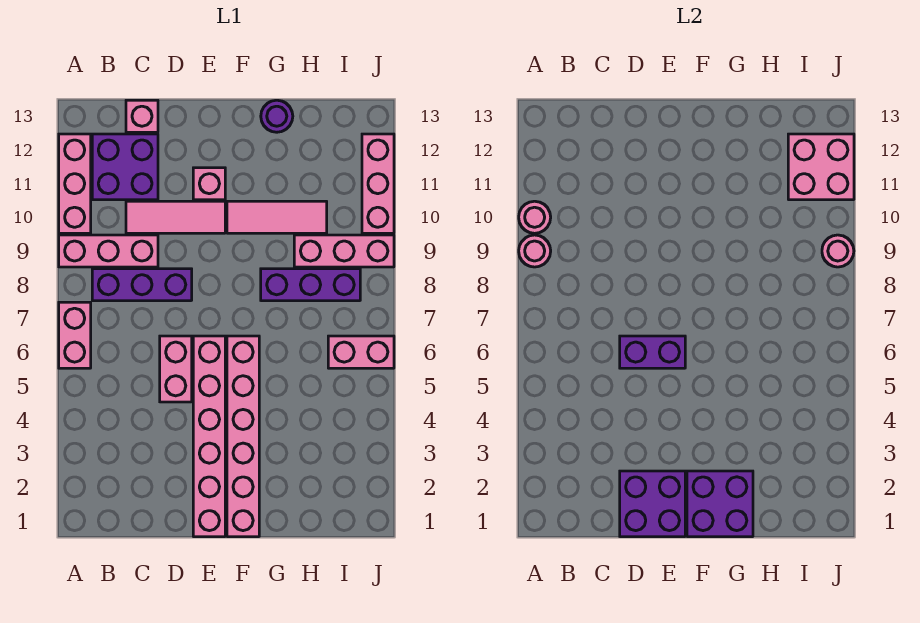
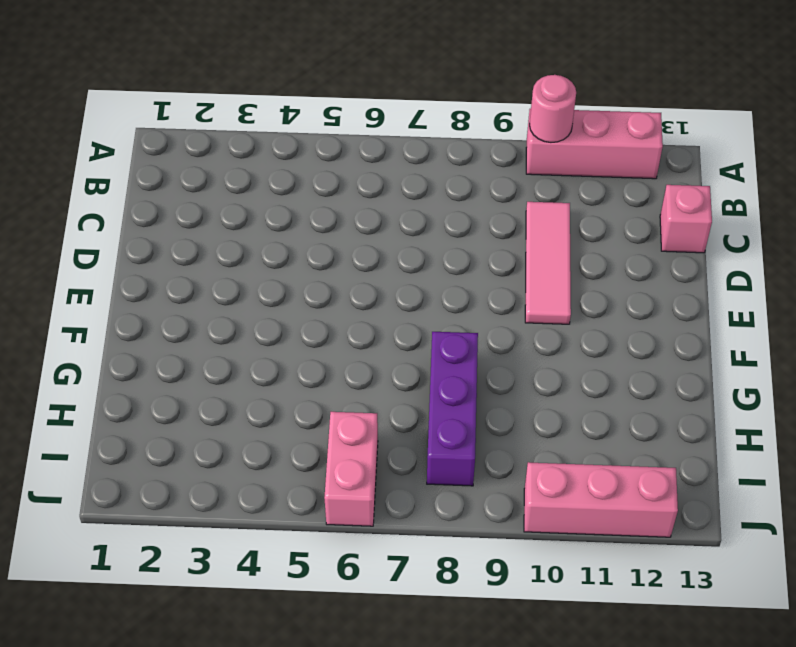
none -> pink brick A6:A7 level 1
none -> pink brick A9:C9 level 1
none -> purple brick B8:D8 level 1

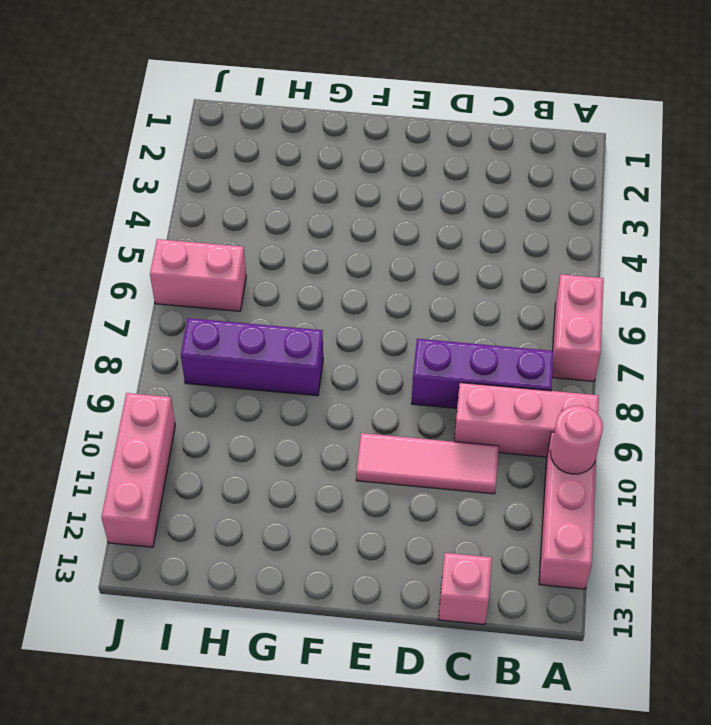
none -> purple brick B11:C12 level 1
none -> pink brick D5:D6 level 1
none -> pink brick E1:E6 level 1

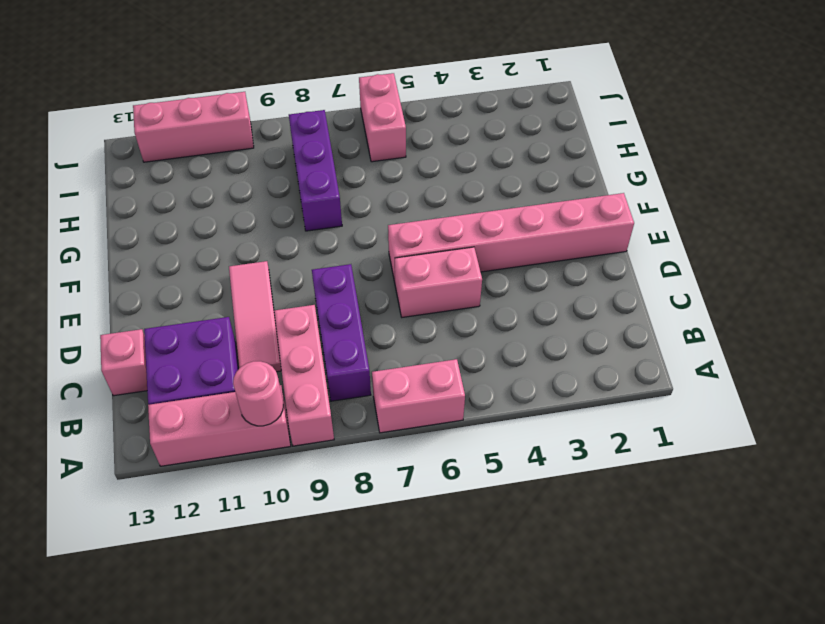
none -> pink brick E11 level 1
none -> pink brick F1:F6 level 1
none -> pink tile F10:H10 level 1

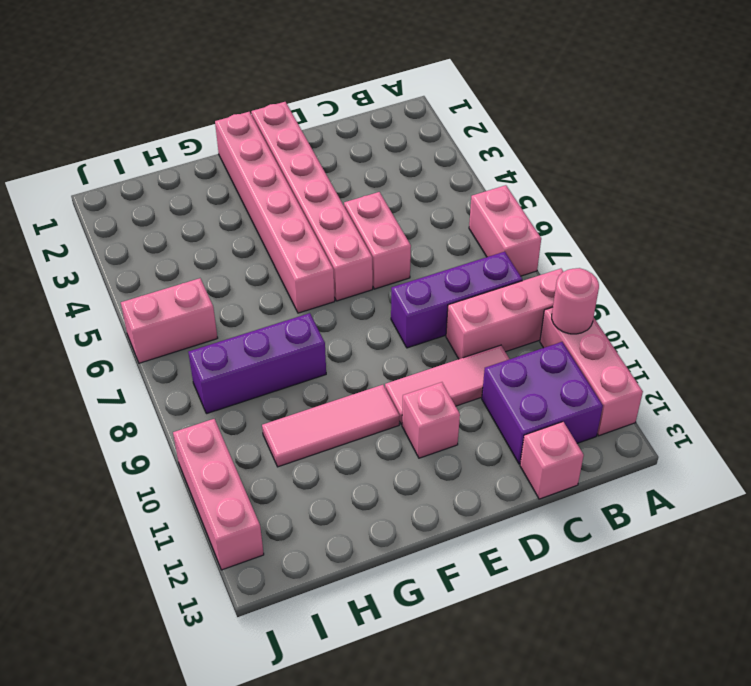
none -> purple round brick G13 level 1
none -> pink brick H9:J9 level 1
none -> pink round brick A9 level 2

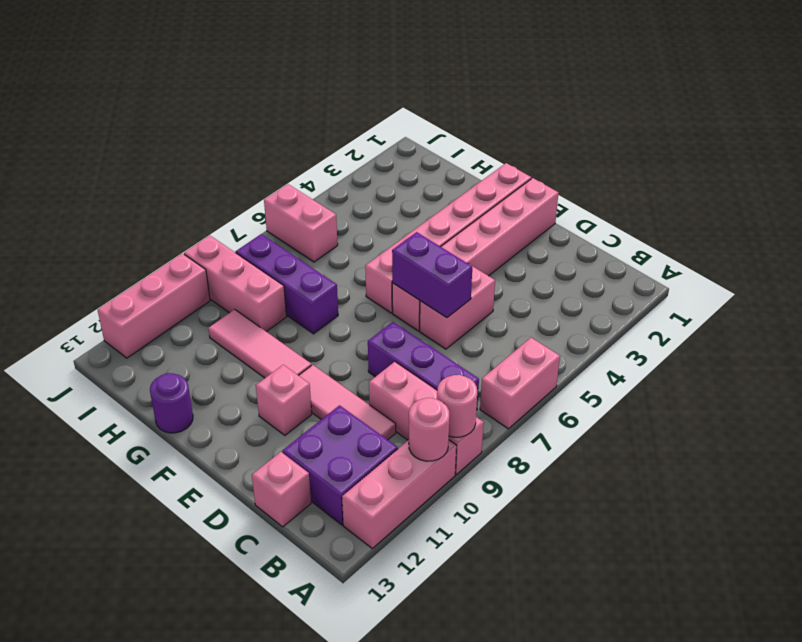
none -> purple brick D1:E2 level 2
none -> purple brick F1:G2 level 2
none -> pink brick I11:J12 level 2

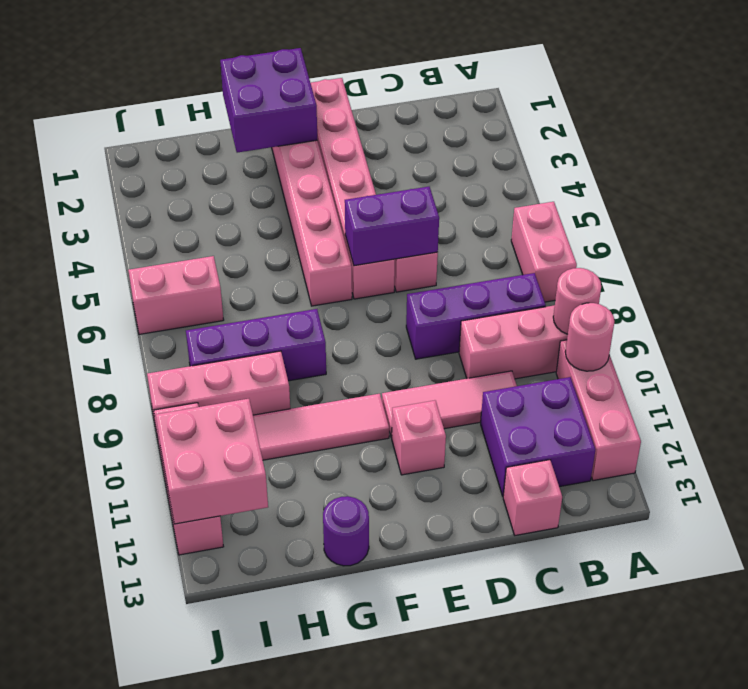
none -> purple brick D1:E2 level 2
none -> pink round brick J9 level 2

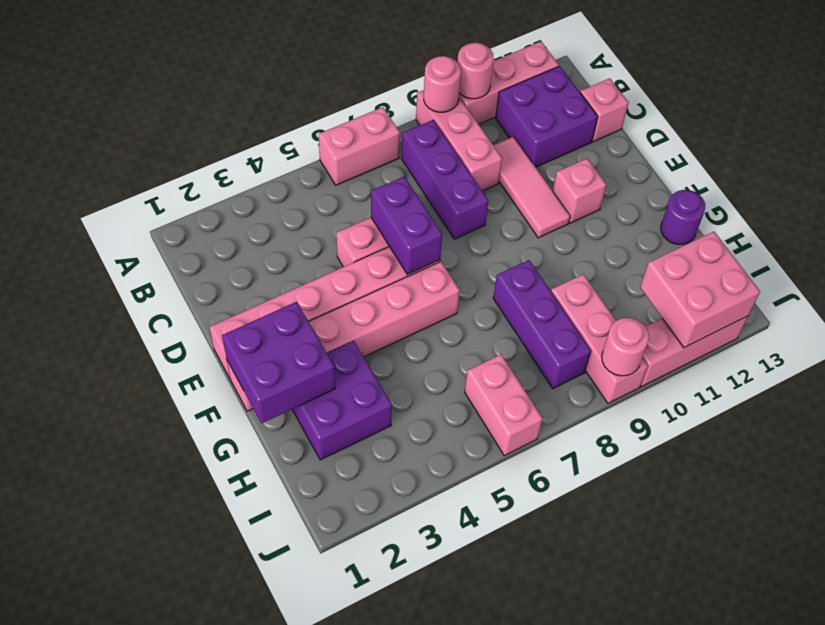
purple brick G2:H3 level 1 -> purple brick D1:E2 level 2
none -> pink tile F10:H10 level 1

